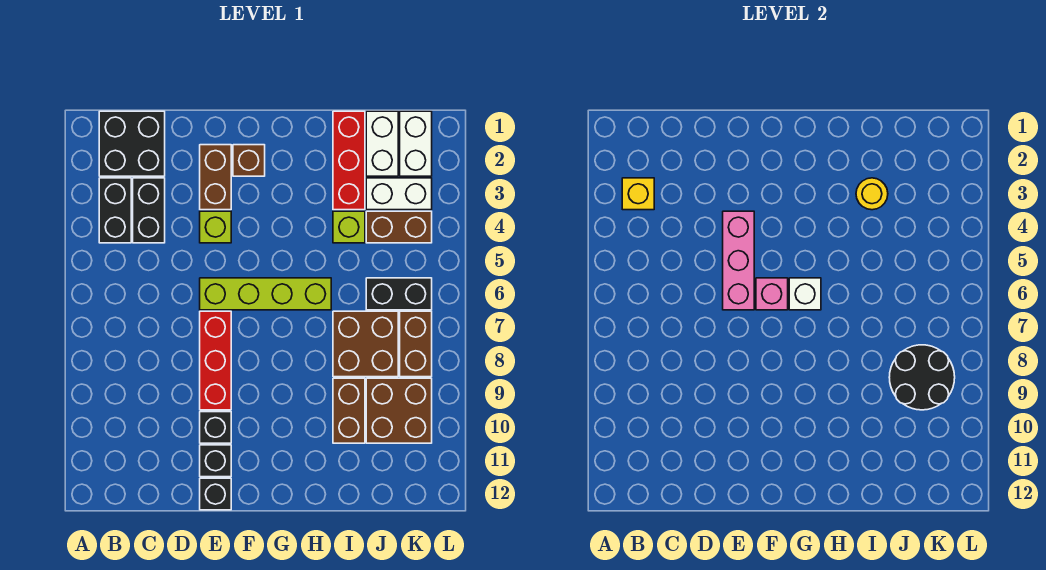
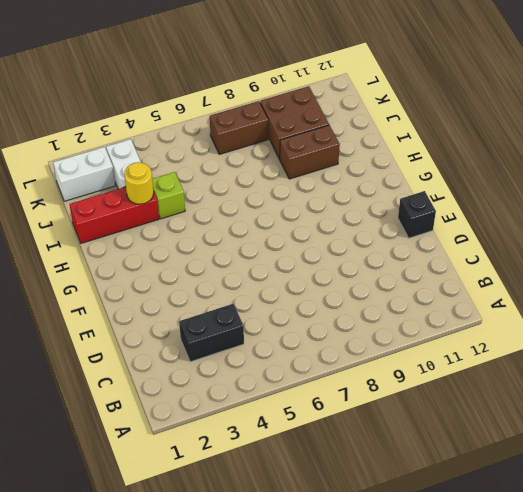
none -> black brick B1:C2 level 1
none -> black brick B3:B4 level 1
none -> brown brick E2:E3 level 1

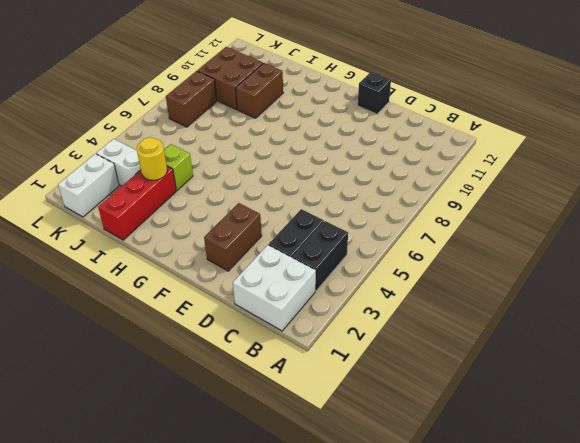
white brick B1:C2 level 1 -> black brick B1:C2 level 1
none -> lime brick E4 level 1
none -> lime brick E6:H6 level 1
none -> red brick E7:E9 level 1

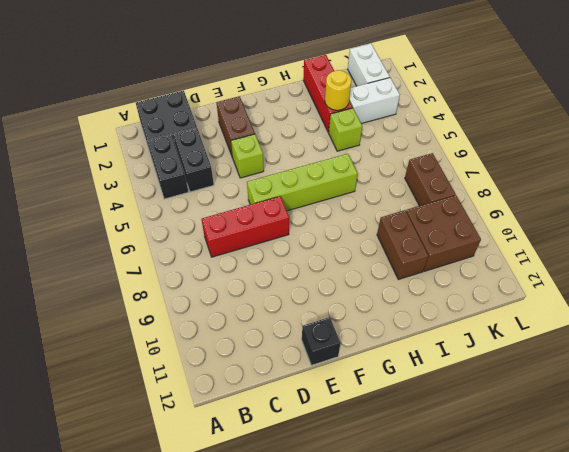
red brick C7:E7 level 1 -> red brick E7:E9 level 1
none -> black brick E10 level 1
none -> black brick E11 level 1
none -> brown brick F2 level 1

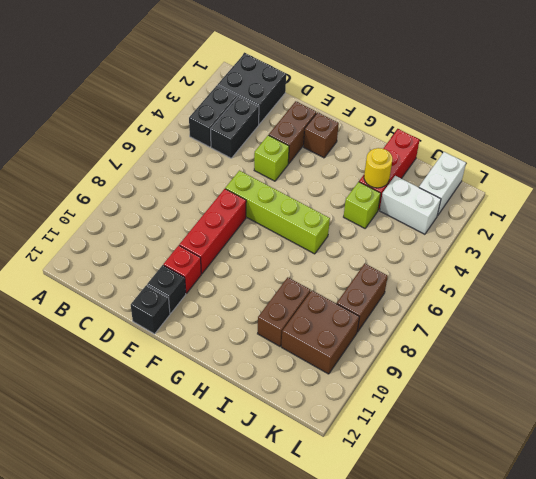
red brick E10 level 1 -> black brick E10 level 1
none -> brown brick I7:J8 level 1
none -> white brick J1:J2 level 1
none -> brown brick J4:K4 level 1

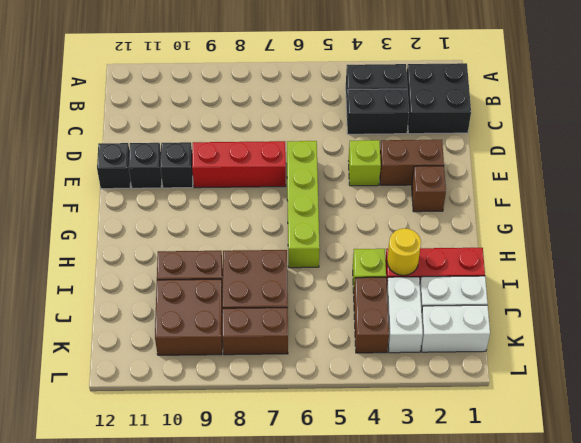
none -> black brick J6:K6 level 1
none -> yellow brick B3 level 2
none -> pink brick E4:E6 level 2

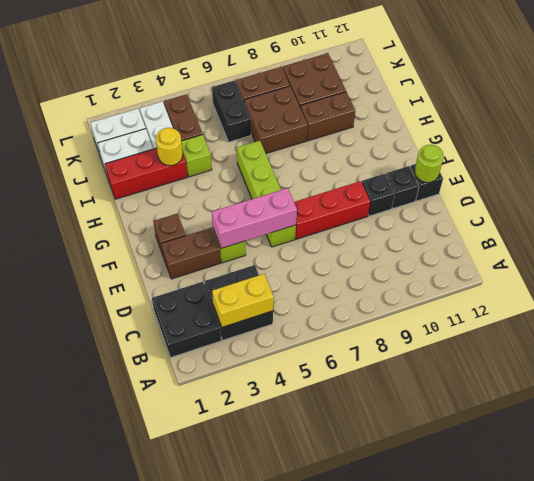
yellow brick B3:B4 level 2 -> yellow brick B3 level 2
lime round brick E12 level 2 -> none
none -> pink brick F6 level 2
none -> white brick G6 level 2
none -> black round brick J8:K9 level 2

